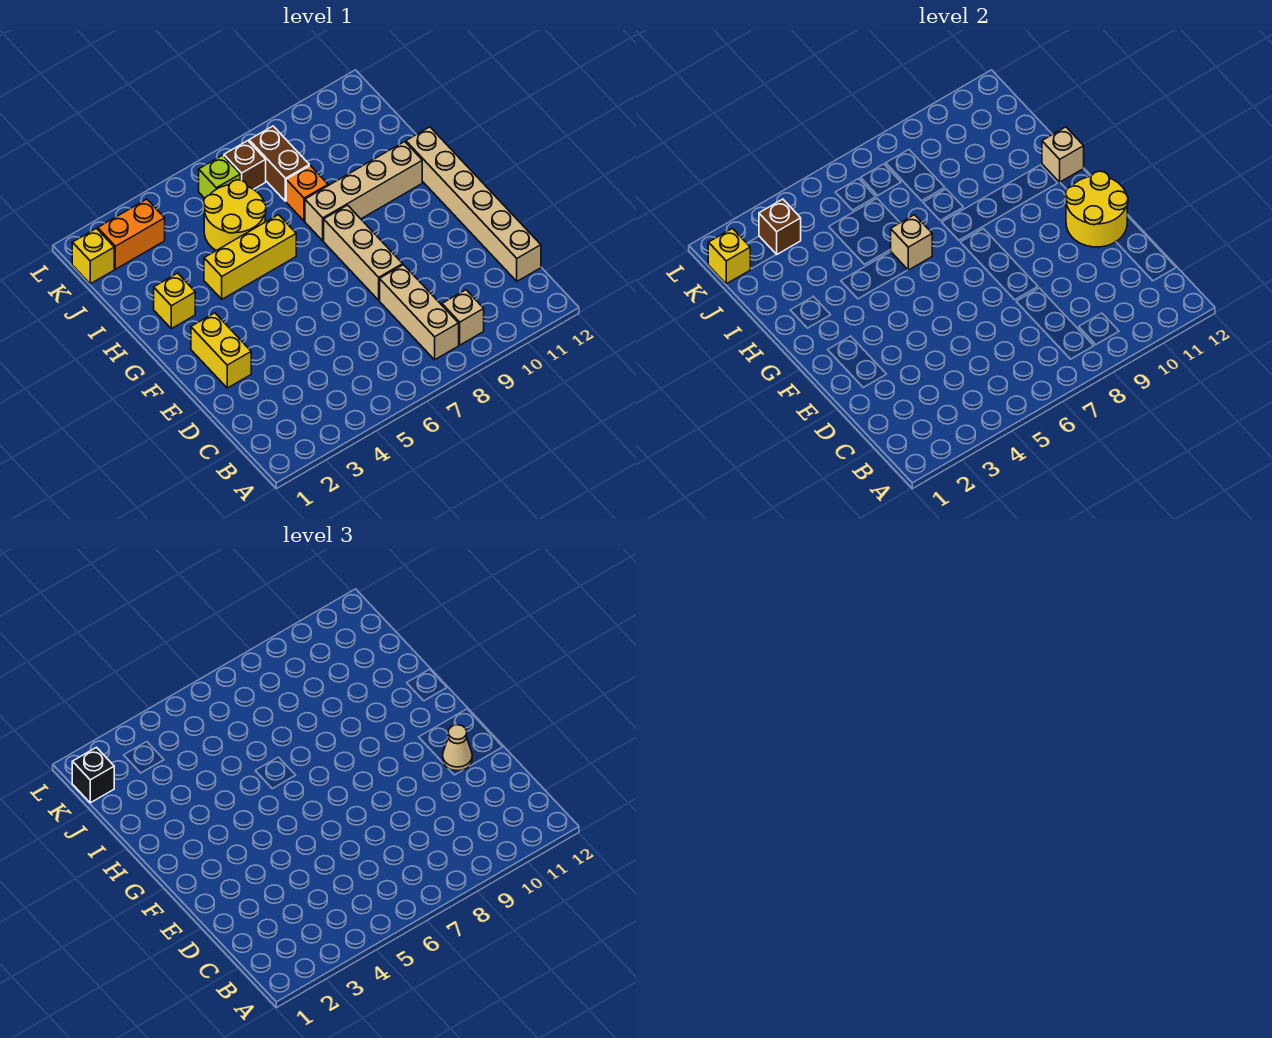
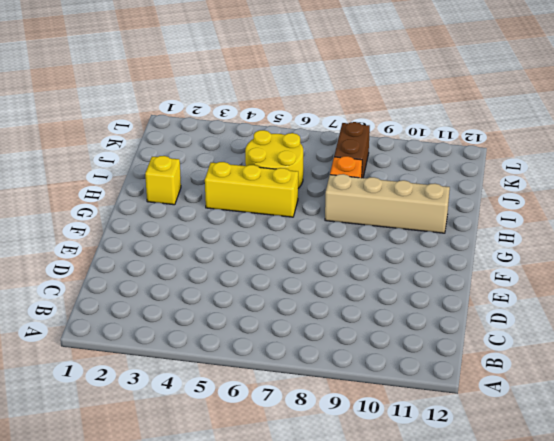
none -> tan brick B8:D8 level 1
none -> tan brick B9 level 1
none -> tan brick C12:H12 level 1

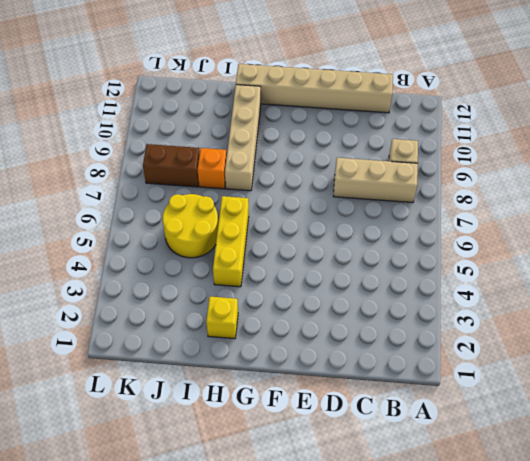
none -> yellow brick E2:F2 level 1
none -> tan brick E8:G8 level 1
none -> yellow brick K1 level 1

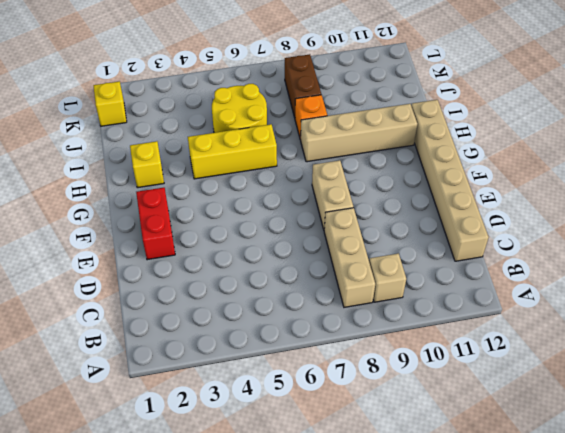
red brick E2:F2 level 1 -> yellow brick E2:F2 level 1
tan brick E8:F8 level 1 -> tan brick E8:G8 level 1
none -> orange brick K2:K3 level 1
none -> lime brick K6 level 1
none -> brown brick K7 level 1

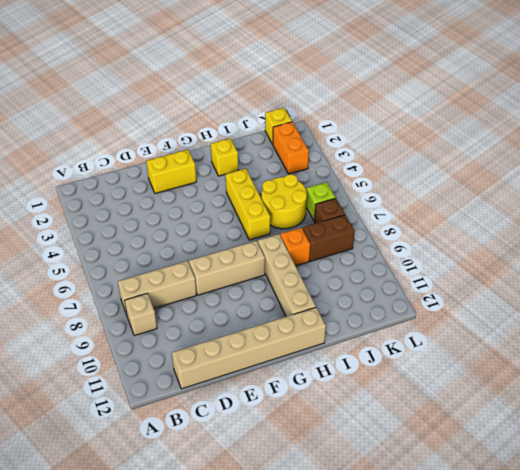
none -> yellow round brick E11:F12 level 2
none -> tan brick H6 level 2
none -> tan brick H12 level 2

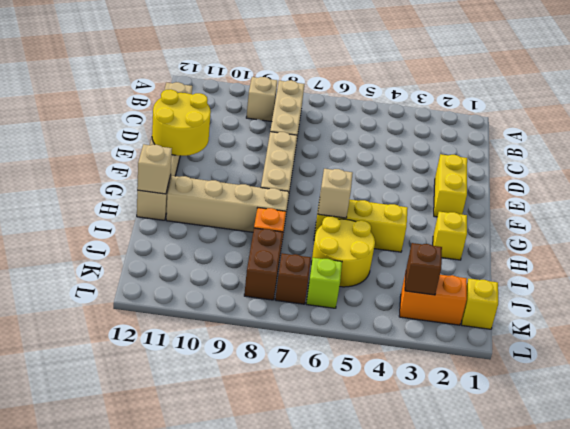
none -> yellow brick K1 level 2
none -> tan cone E11 level 3
none -> black brick K1 level 3

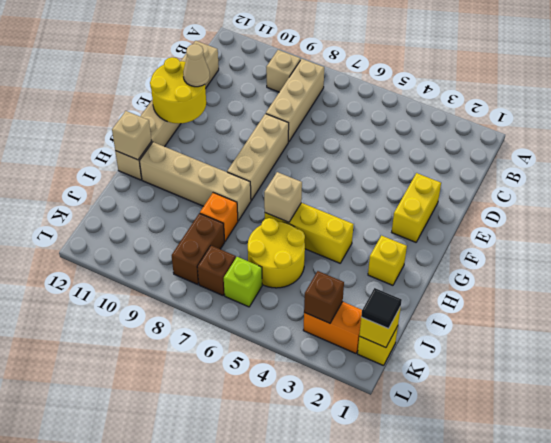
black tile K1 level 3 -> black brick K1 level 3

